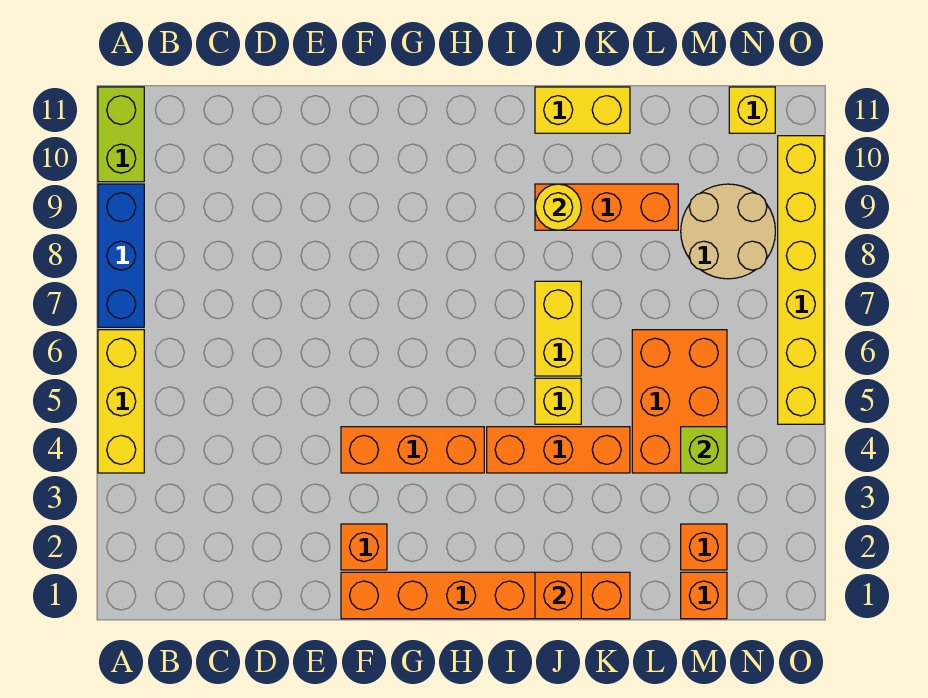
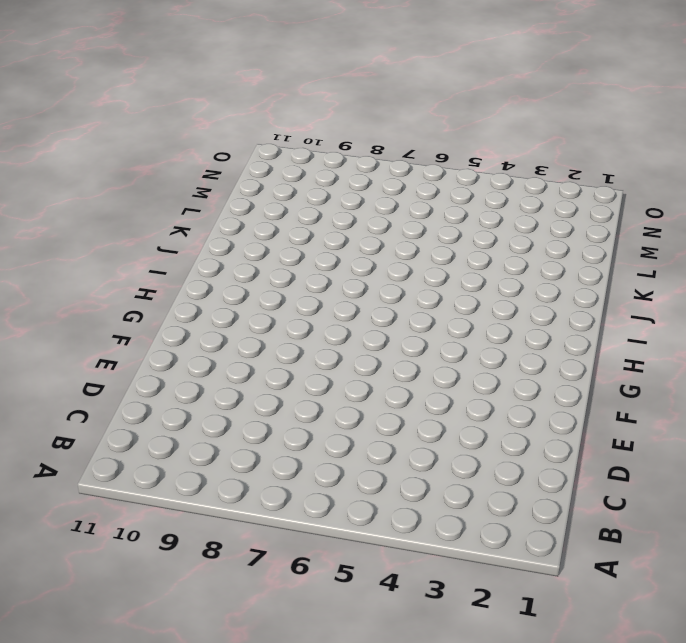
none -> yellow brick A4:A6 level 1
none -> blue brick A7:A9 level 1
none -> lime brick A10:A11 level 1

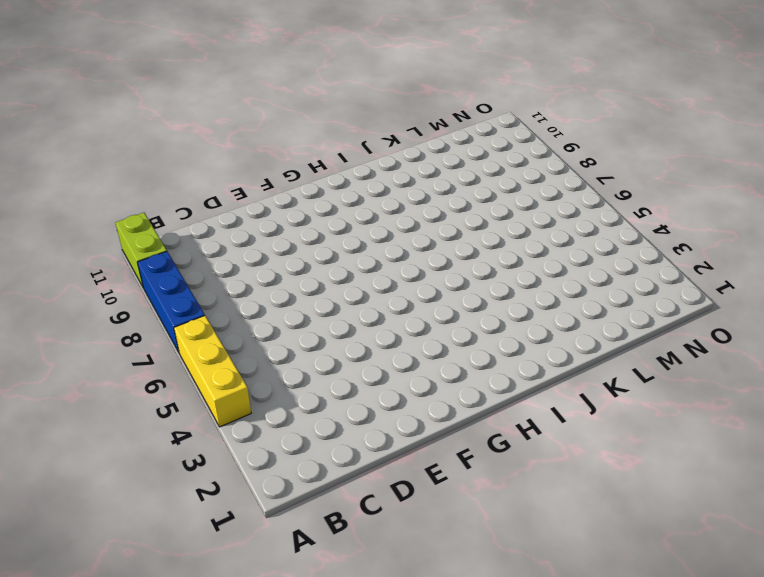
none -> orange brick F1:K1 level 1
none -> orange brick F2 level 1
none -> orange brick F4:H4 level 1

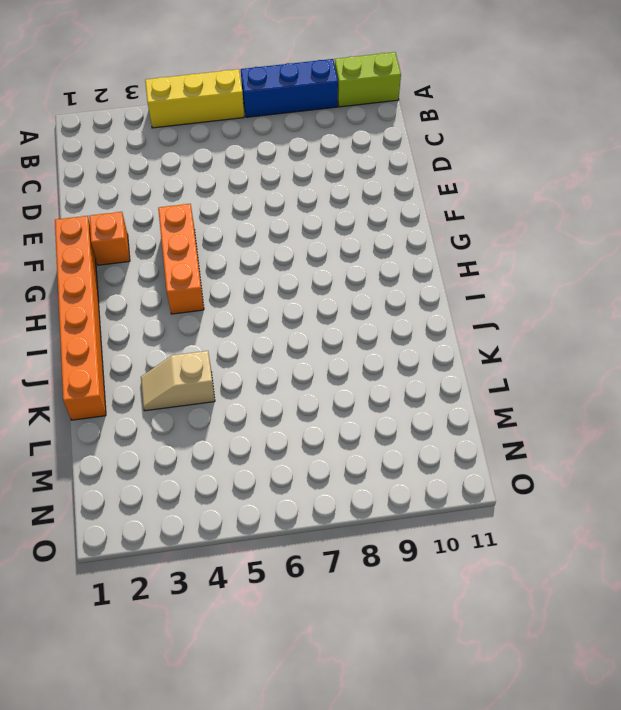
tan slope K3:K4 level 1 top 4 -> orange brick I4:K4 level 1
none -> yellow brick J5 level 1
none -> yellow brick J6:J7 level 1
none -> orange brick J9:L9 level 1

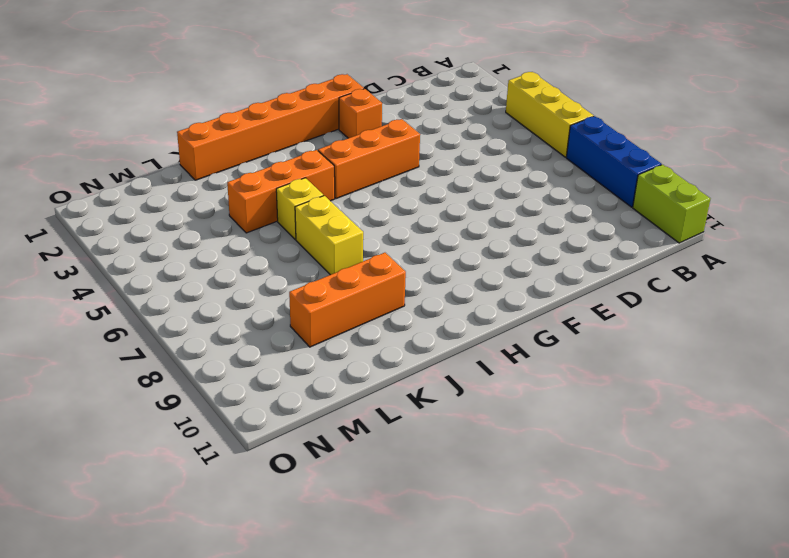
none -> yellow brick J11:K11 level 1
none -> orange brick L4:M6 level 1
none -> orange brick M1 level 1

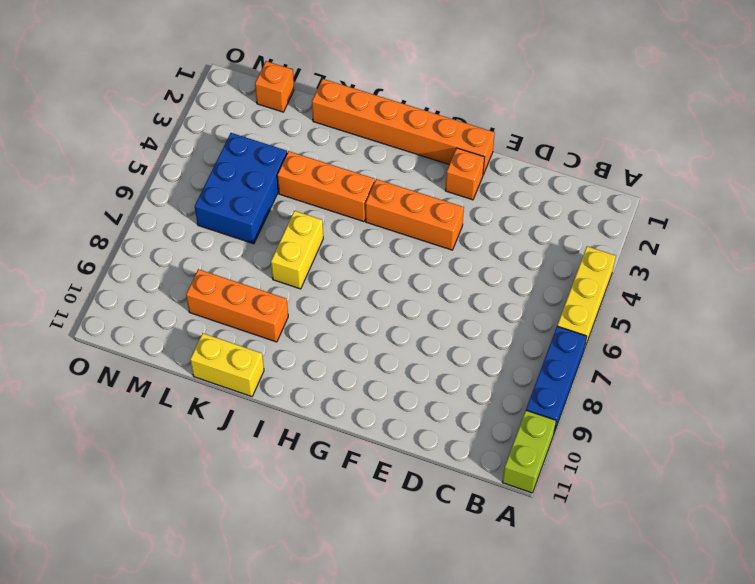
blue brick L4:M6 level 1 -> orange brick L4:M6 level 1
none -> yellow brick J5 level 1
none -> orange brick M2 level 1
none -> tan round brick M8:N9 level 1

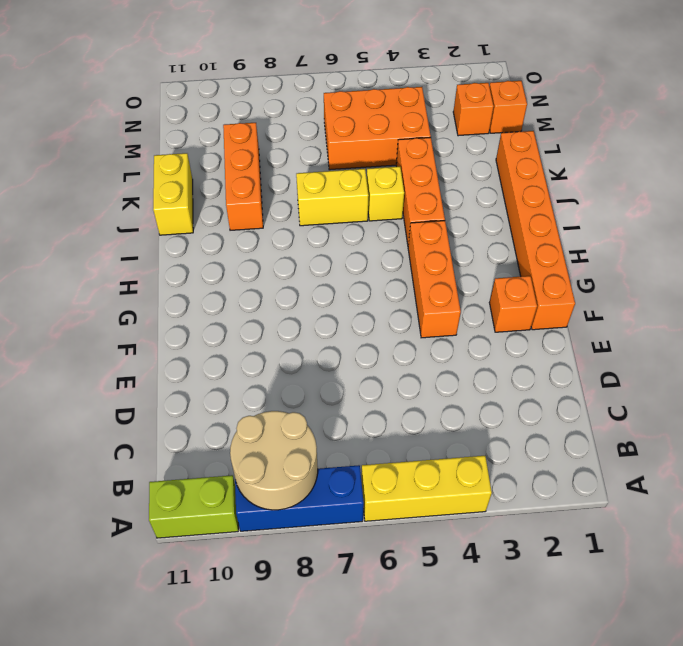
tan round brick A8:B9 level 2 -> tan round brick M8:N9 level 1
none -> yellow brick N11 level 1
none -> yellow brick O5:O10 level 1
none -> orange brick J1 level 2

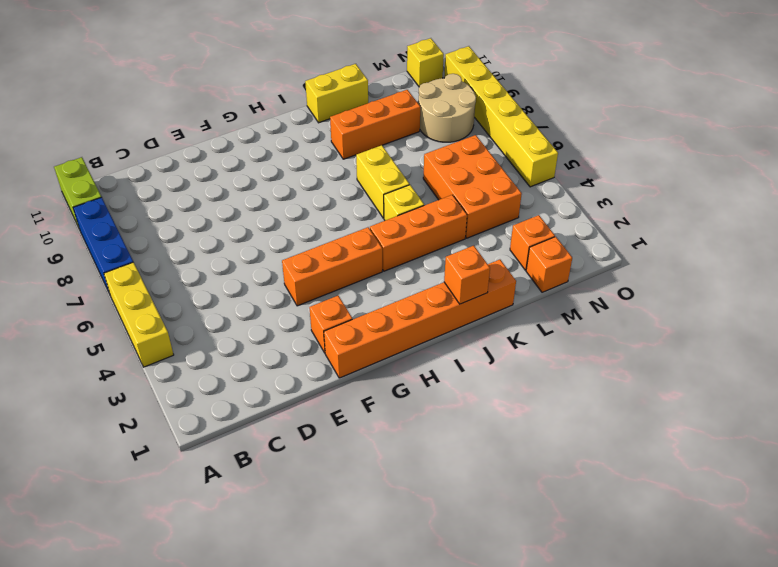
none -> yellow round brick J9 level 2
none -> lime brick M4 level 2

